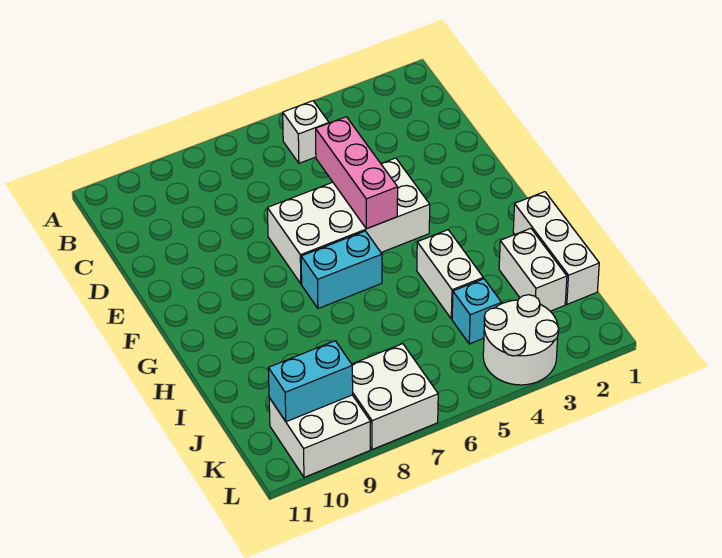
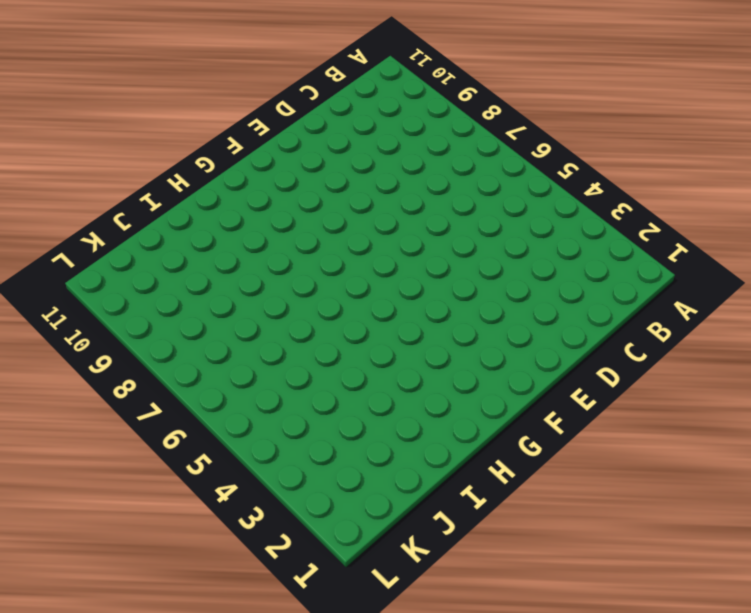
none -> white brick B5 level 1
none -> white brick E4:F7 level 1
none -> cyan brick G6:G7 level 1

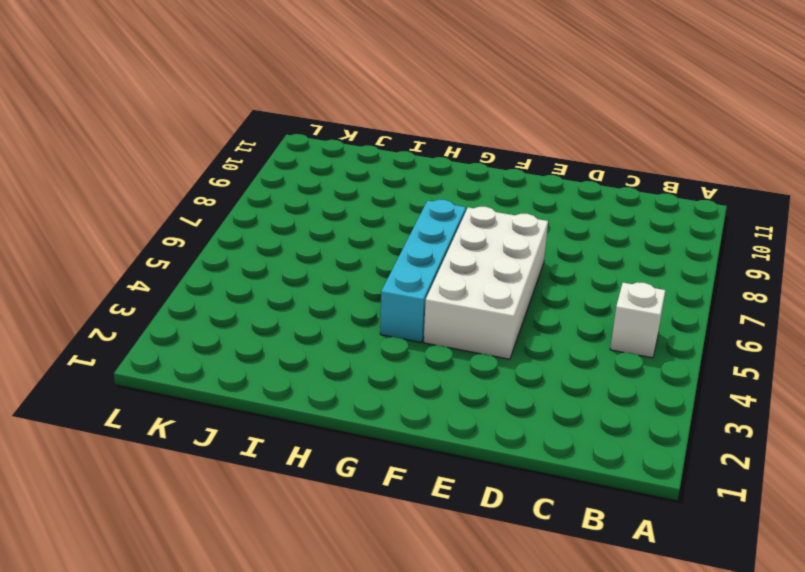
cyan brick G4:G7 level 1 -> cyan brick G6:G7 level 1
none -> white brick H1:J1 level 1
none -> white brick H4:I4 level 1
none -> white brick I2:J2 level 1

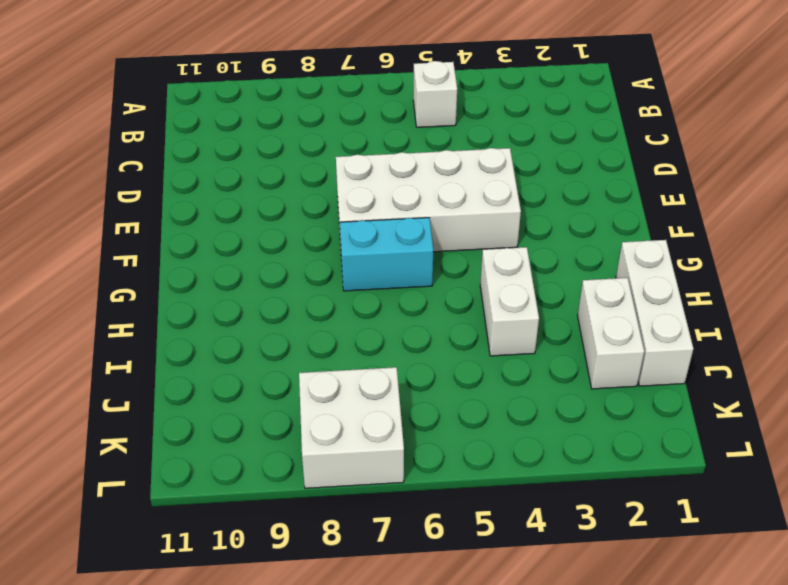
none -> cyan brick J4 level 1
none -> white round brick K3:L4 level 1
none -> white brick K9:L10 level 1

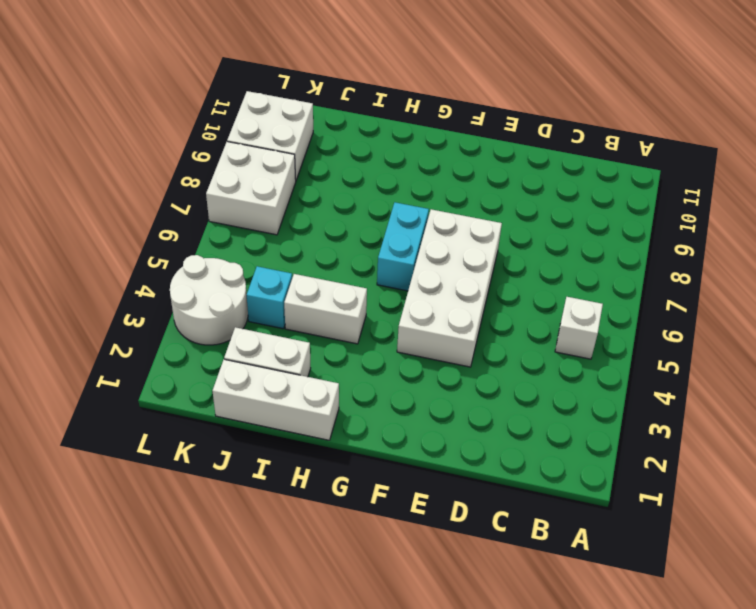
none -> pink brick D5:F5 level 2
none -> cyan brick K9:K10 level 2

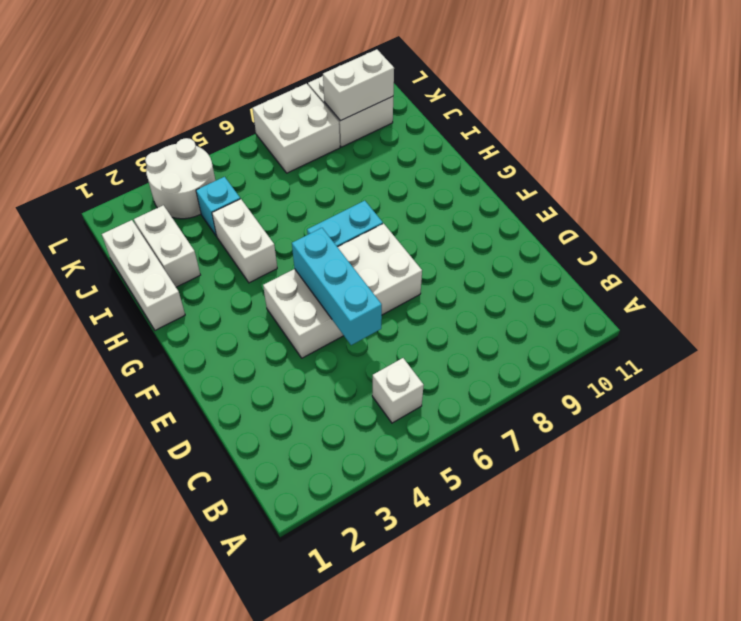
cyan brick D5:F5 level 2 -> pink brick D5:F5 level 2
white brick K9:K10 level 2 -> cyan brick K9:K10 level 2

